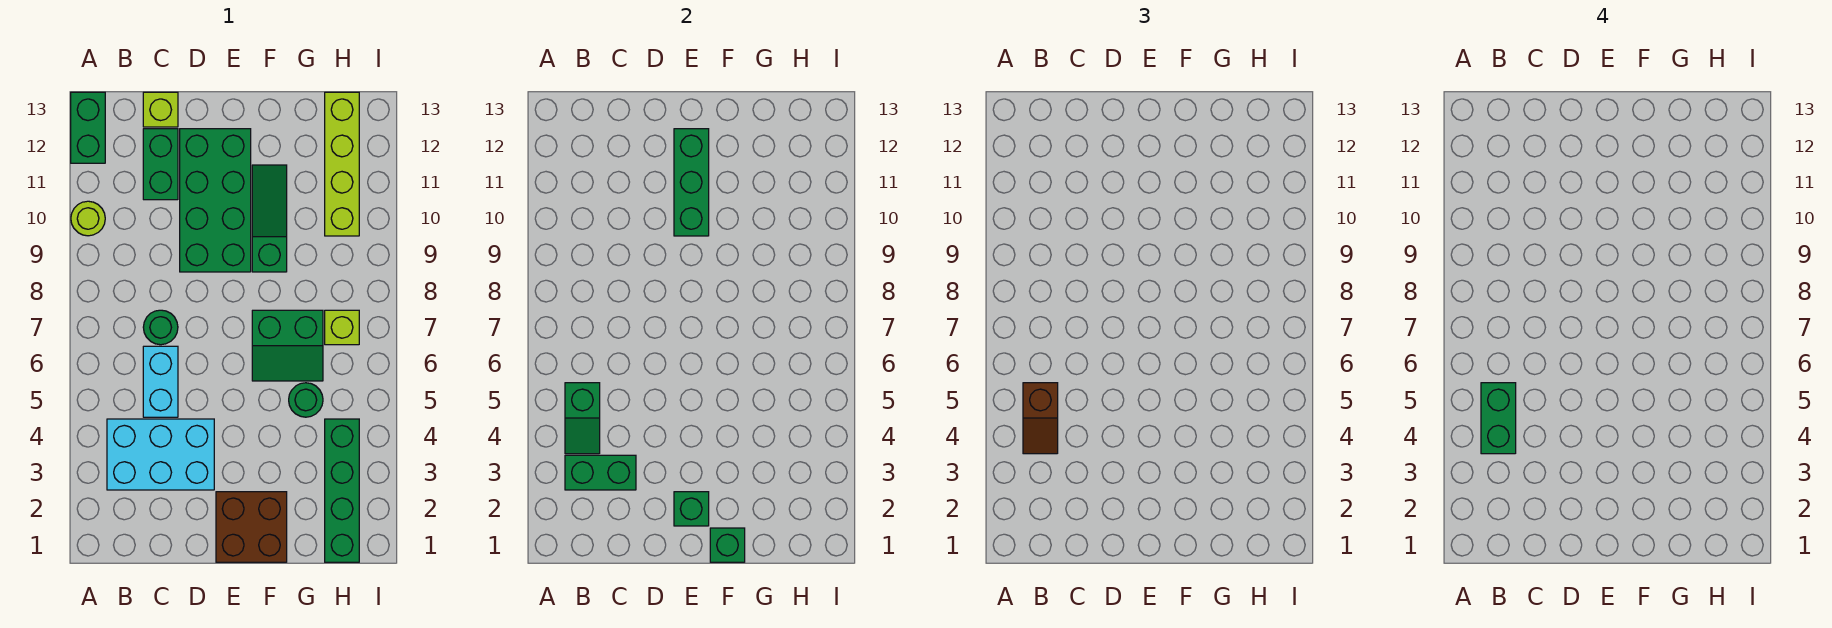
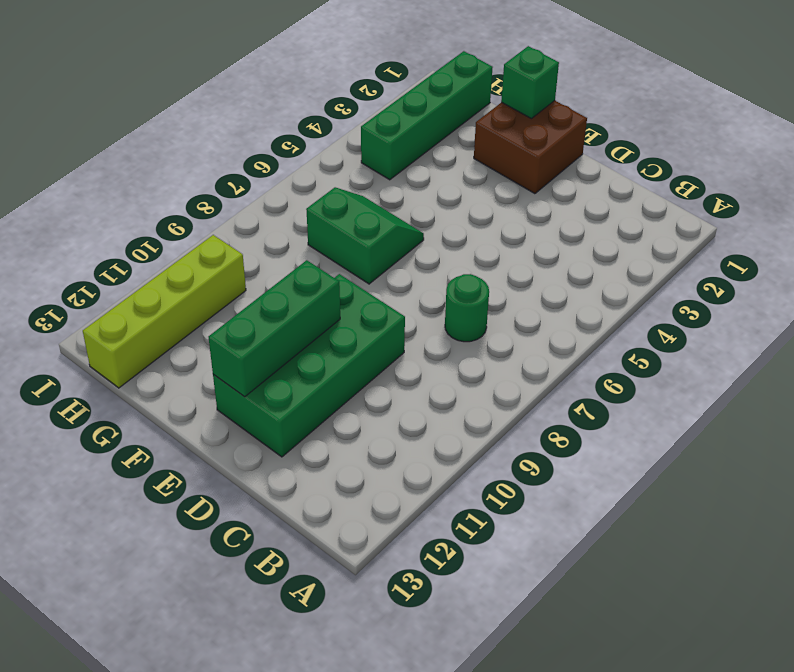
none -> lime round brick A10 level 1
none -> green brick A12:A13 level 1
none -> cyan brick B3:D4 level 1

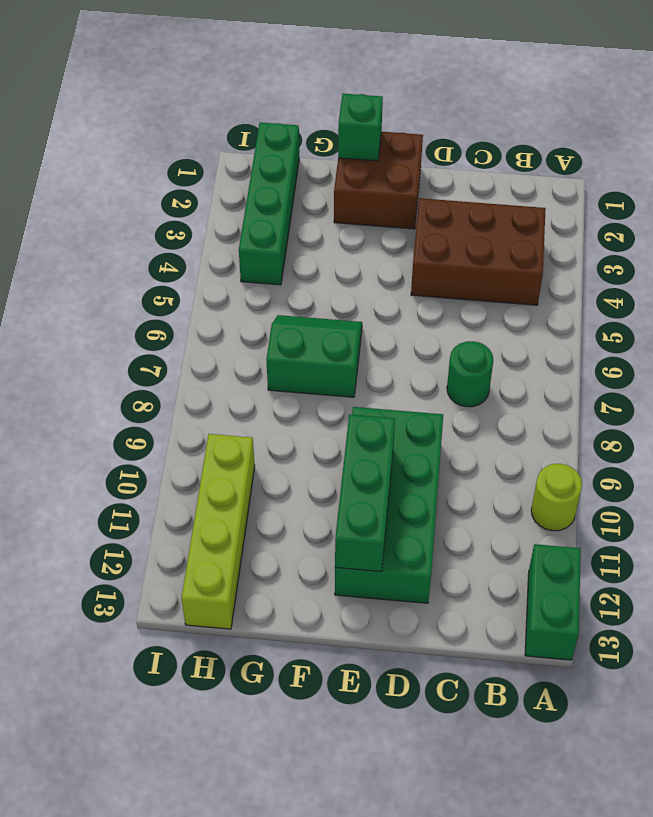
brown brick B3:D4 level 1 -> cyan brick B3:D4 level 1
none -> cyan brick C5:C6 level 1
none -> green brick C11:C12 level 1
none -> lime brick C13 level 1

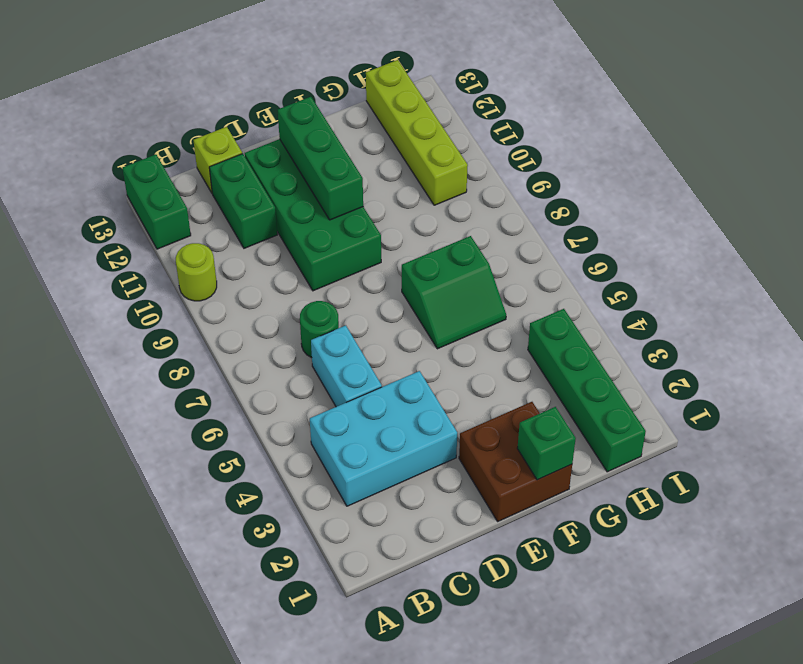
none -> green slope F9:F11 level 1 top 9
none -> green round brick G5 level 1
none -> lime brick H7 level 1

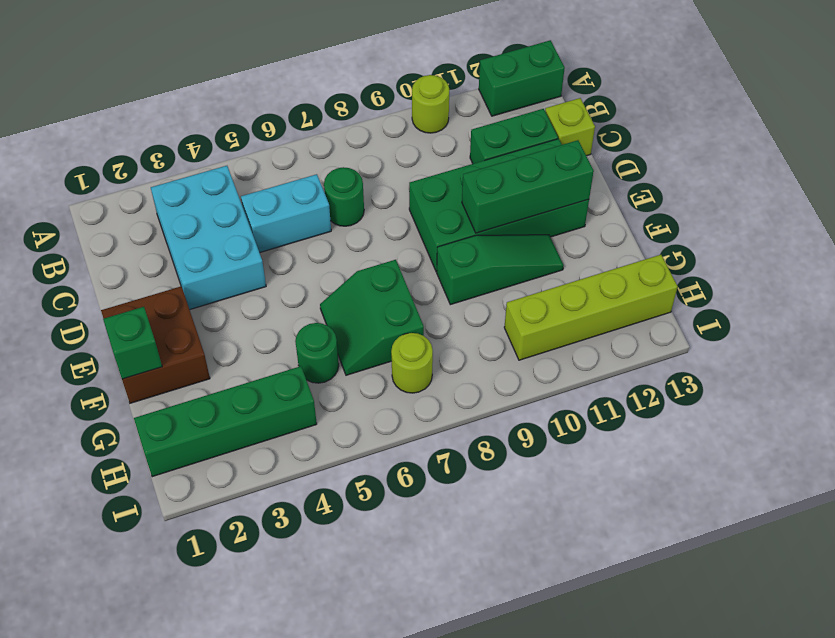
lime round brick H7 level 1 -> lime brick H7 level 1
none -> green brick B3:C3 level 2
none -> green slope B4:B5 level 2 top 5
none -> green brick E2 level 2

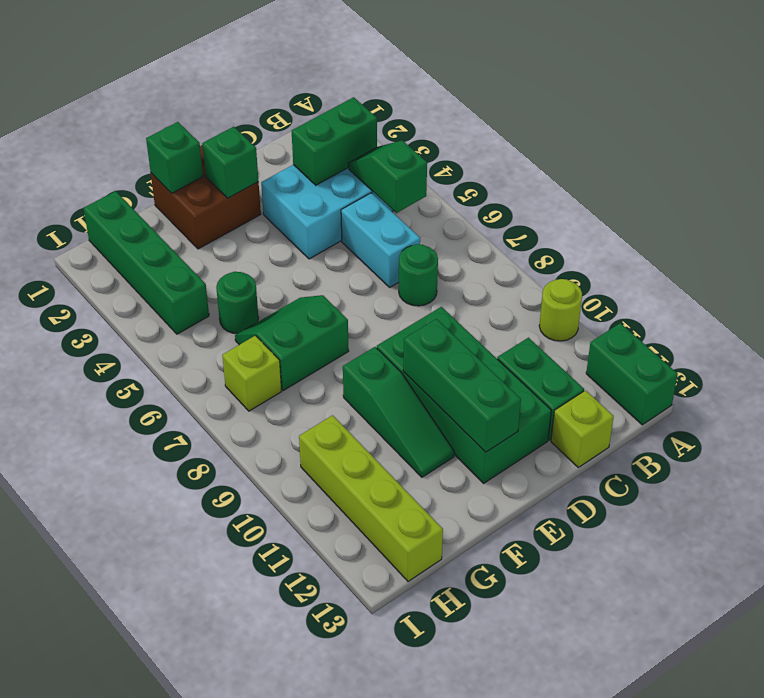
none -> brown slope B4:B5 level 3 top 5
none -> green brick B4:B5 level 4

